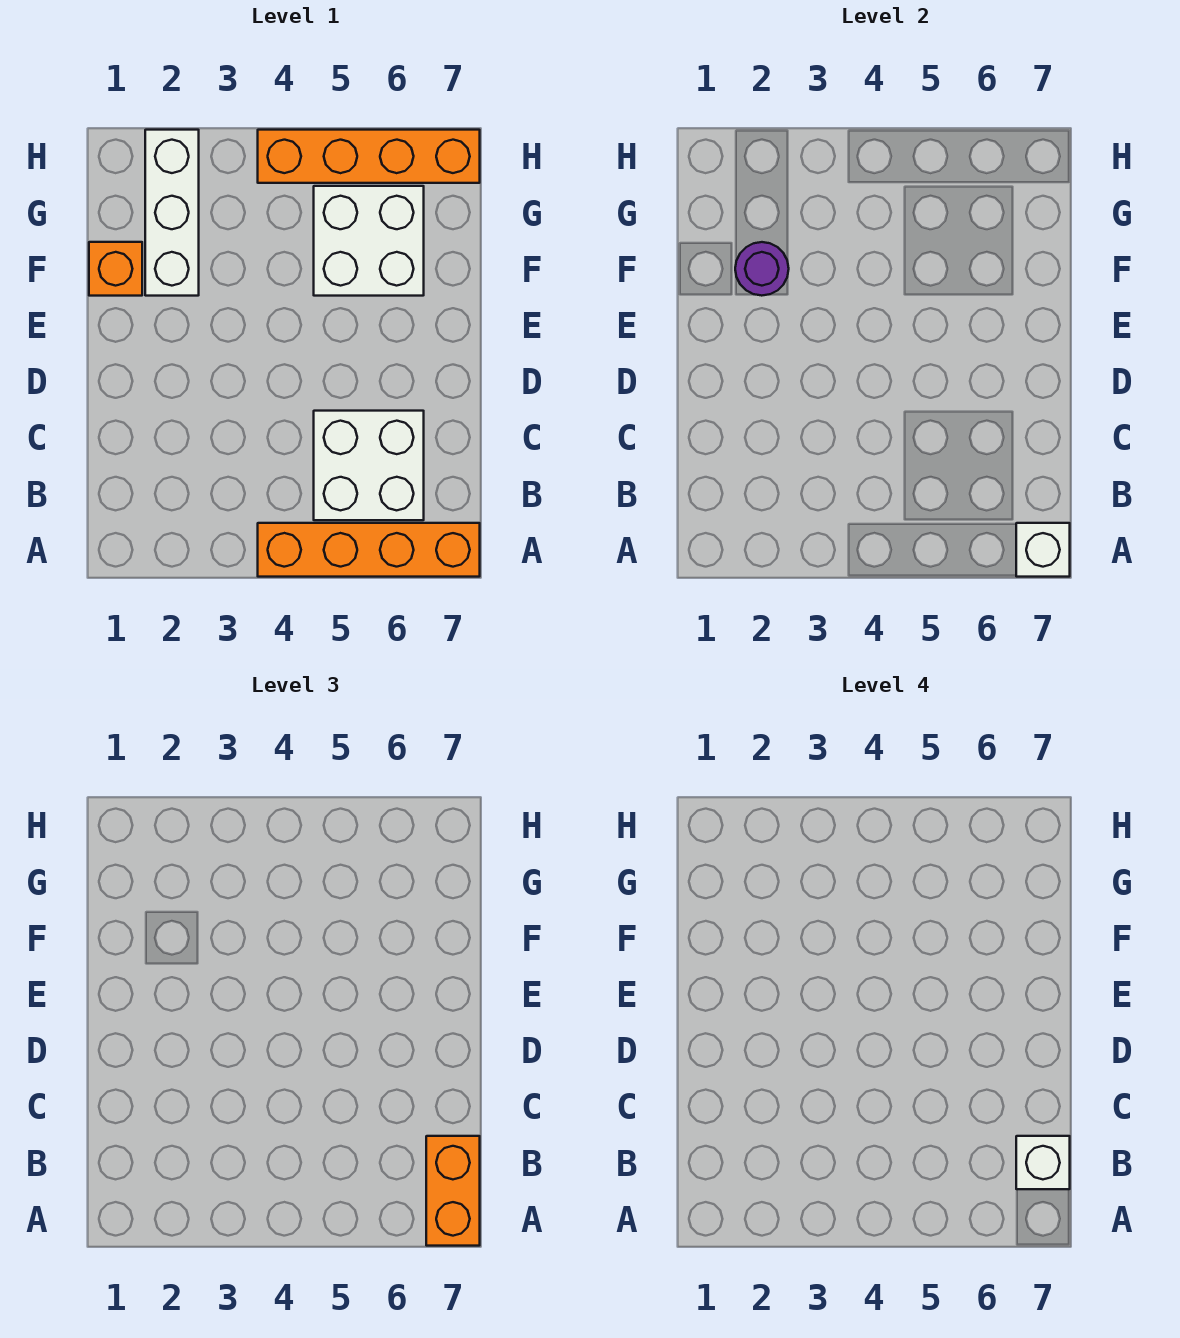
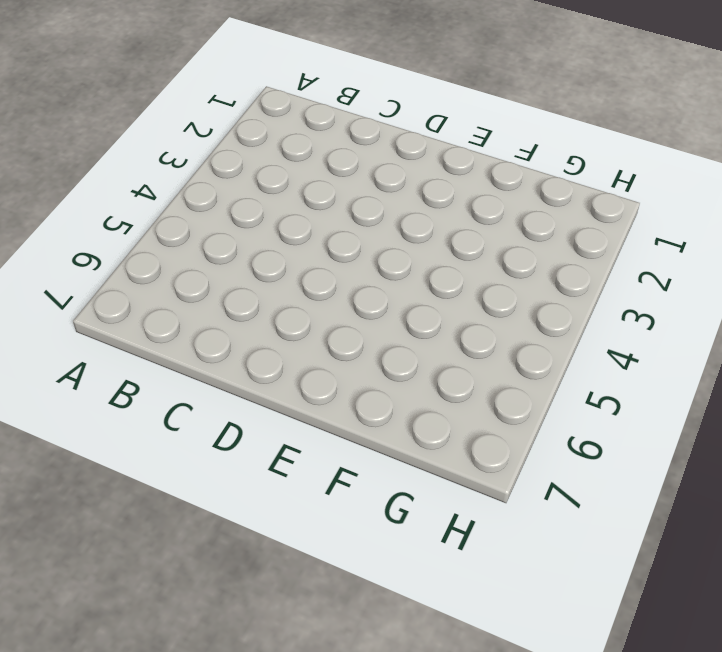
none -> orange brick A4:A7 level 1
none -> white brick B5:C6 level 1

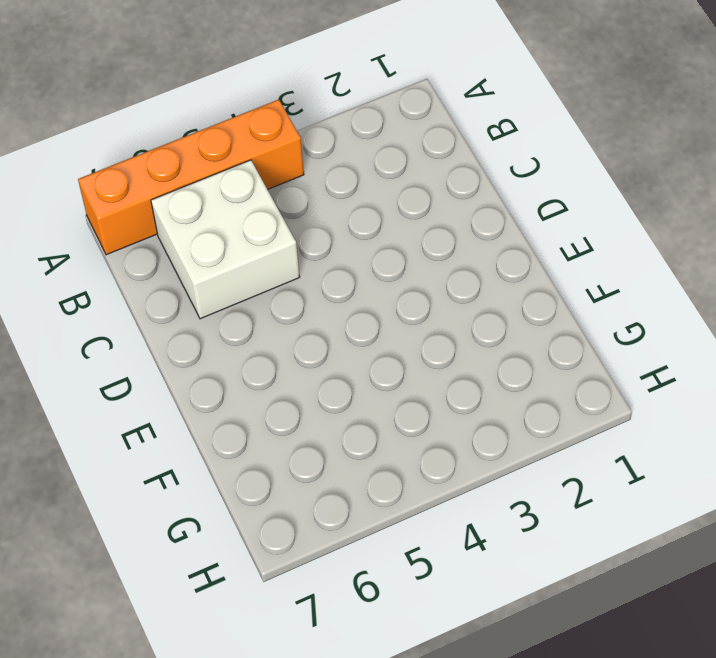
none -> orange brick F1 level 1
none -> white brick F2:H2 level 1

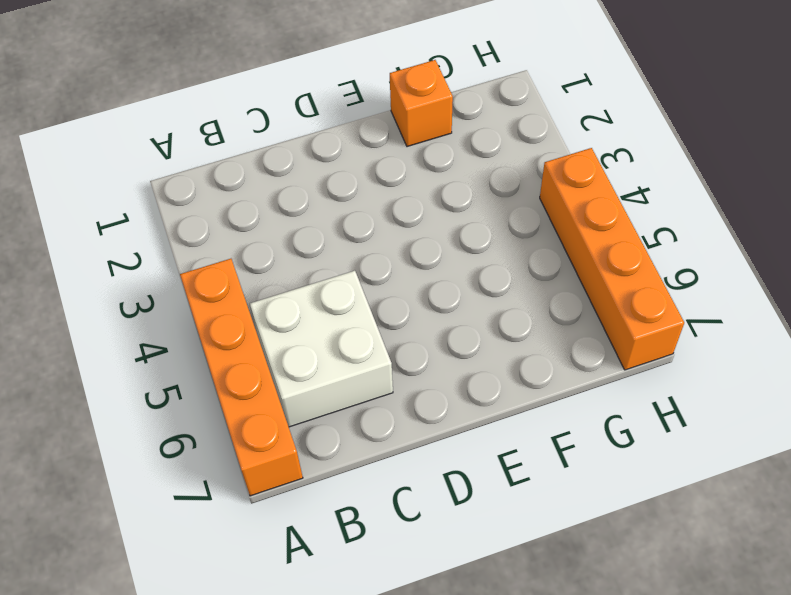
none -> white brick F2:H2 level 1
none -> white brick F5:G6 level 1

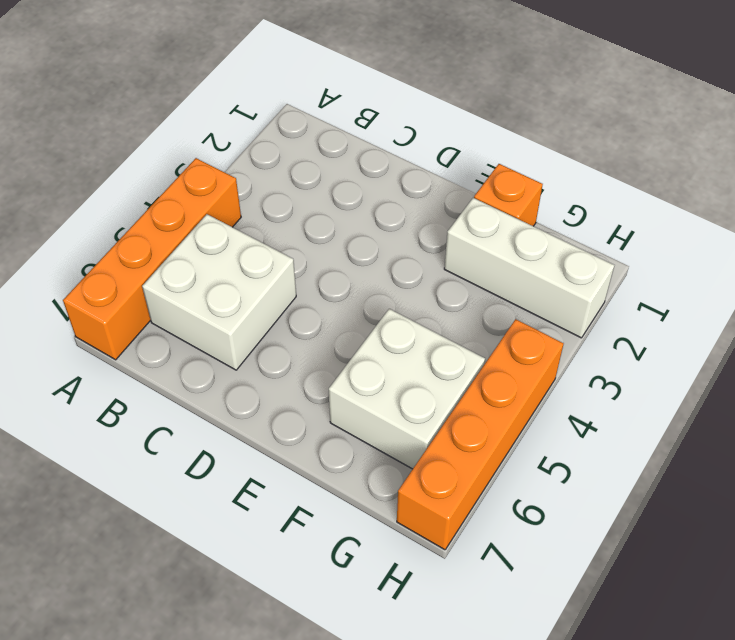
none -> white brick A7 level 2
none -> purple round brick F2 level 2

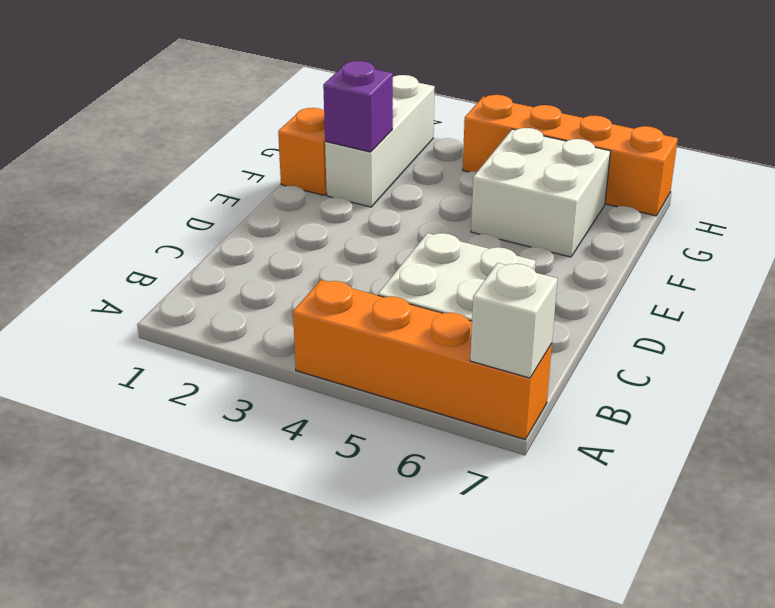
purple brick F2 level 2 -> purple round brick F2 level 2
none -> orange brick A7:B7 level 3
none -> white brick B7 level 4

